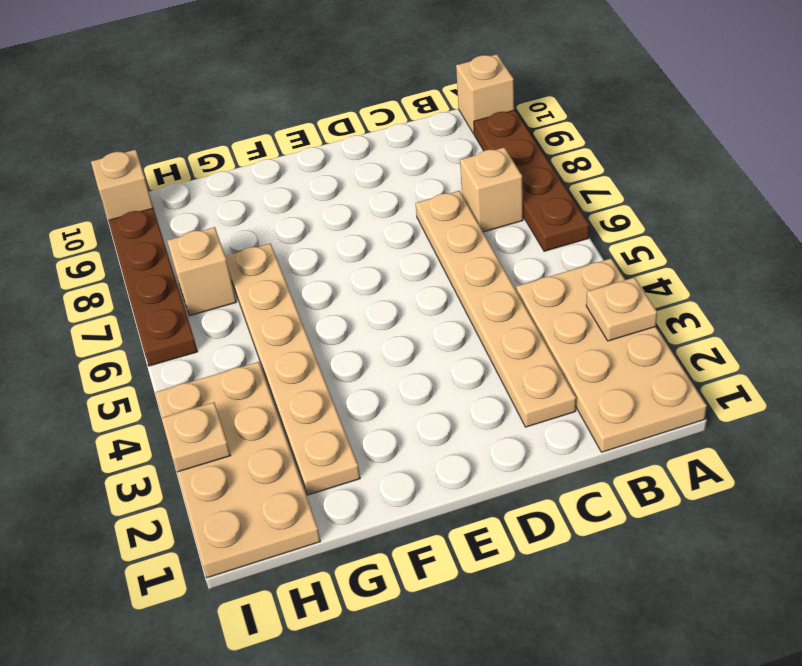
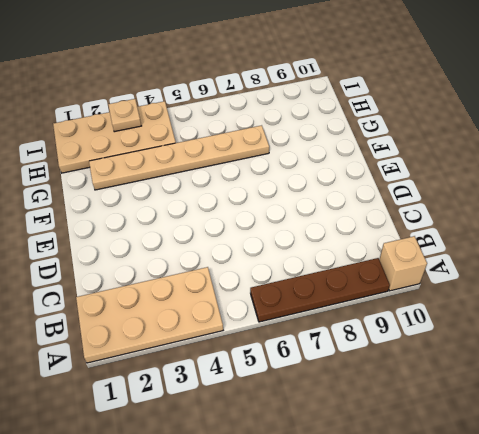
none -> tan brick B7 level 1
none -> tan plate C2:C7 level 1
none -> tan brick H7 level 1

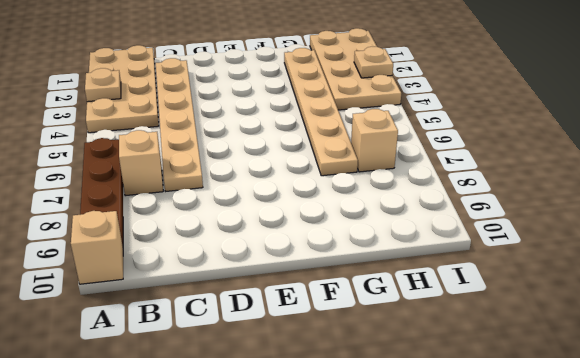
none -> brown plate I6:I9 level 1
none -> tan brick I10 level 1

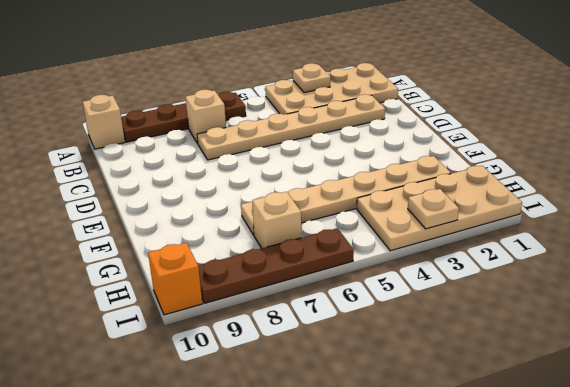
orange brick I10 level 1 -> tan brick I10 level 1

